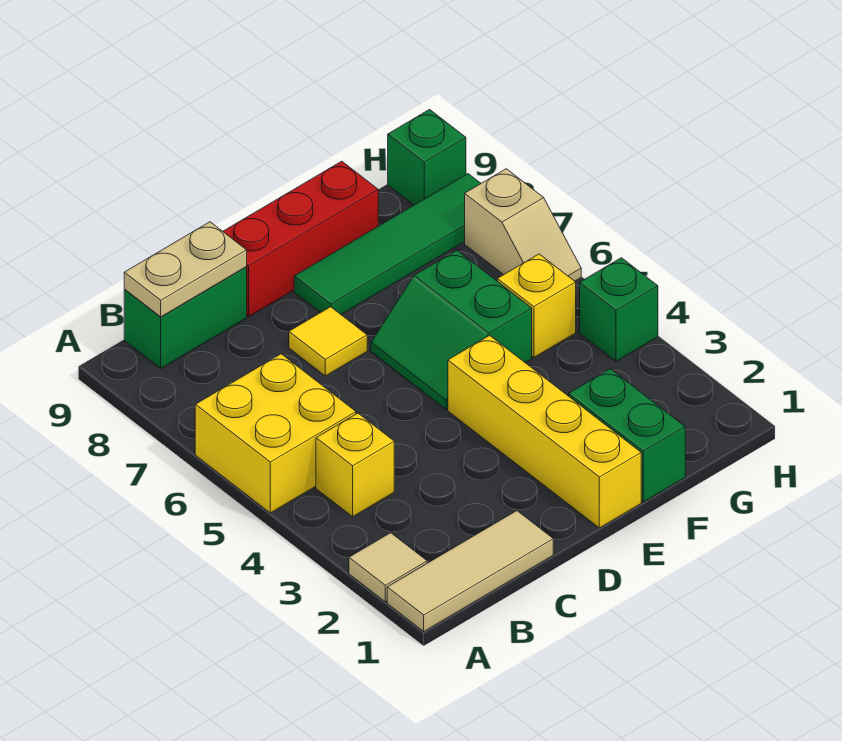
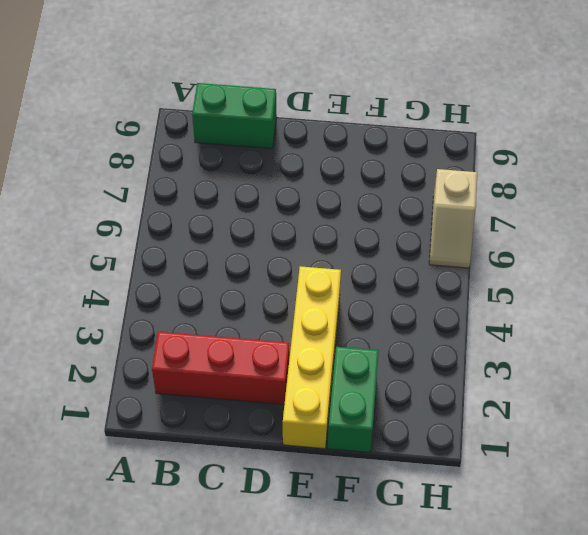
red brick B2:D2 level 1 -> red brick D9:F9 level 1
none -> tan tile A1:C1 level 1
none -> tan tile A2 level 1
none -> yellow brick A5:B6 level 1

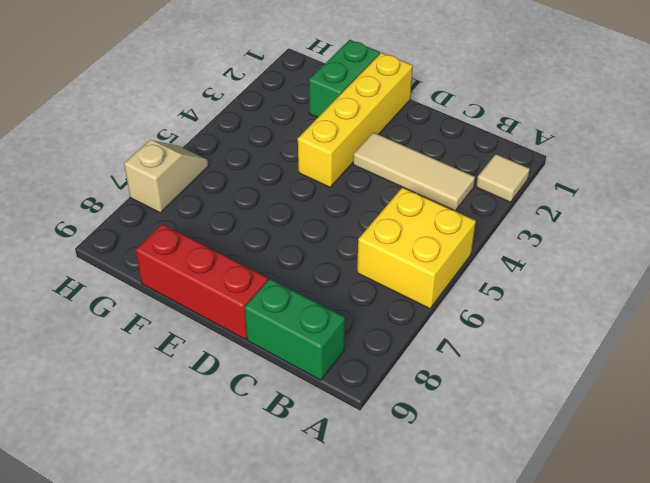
tan tile B3:D3 level 1 -> tan tile A1:C1 level 1
none -> yellow brick B4 level 1
none -> yellow tile D7 level 1
none -> green slope E5:F6 level 1 top F

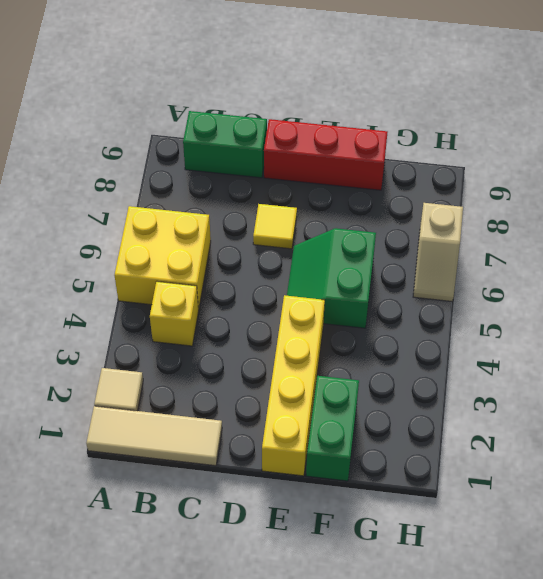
none -> green tile E8:H8 level 1
none -> yellow brick G5 level 1
none -> green brick H4 level 1

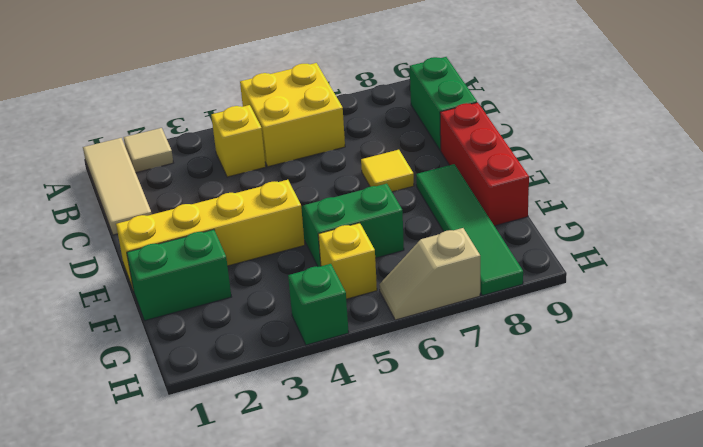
none -> green brick H9 level 1
none -> tan plate B9:C9 level 2

